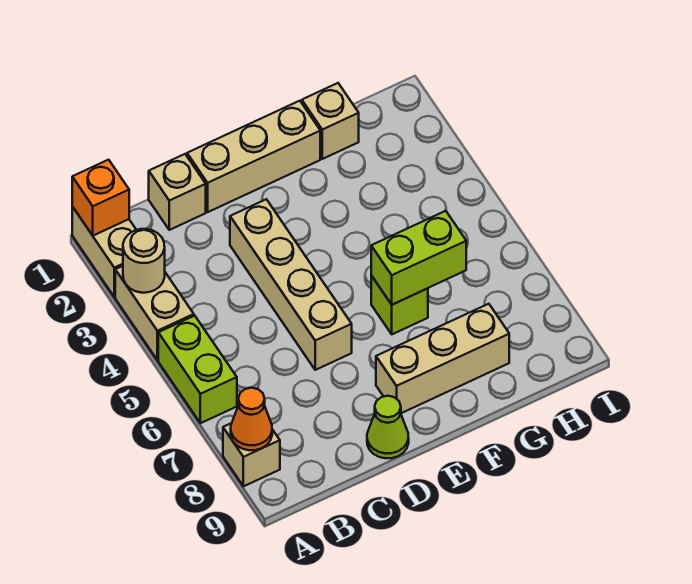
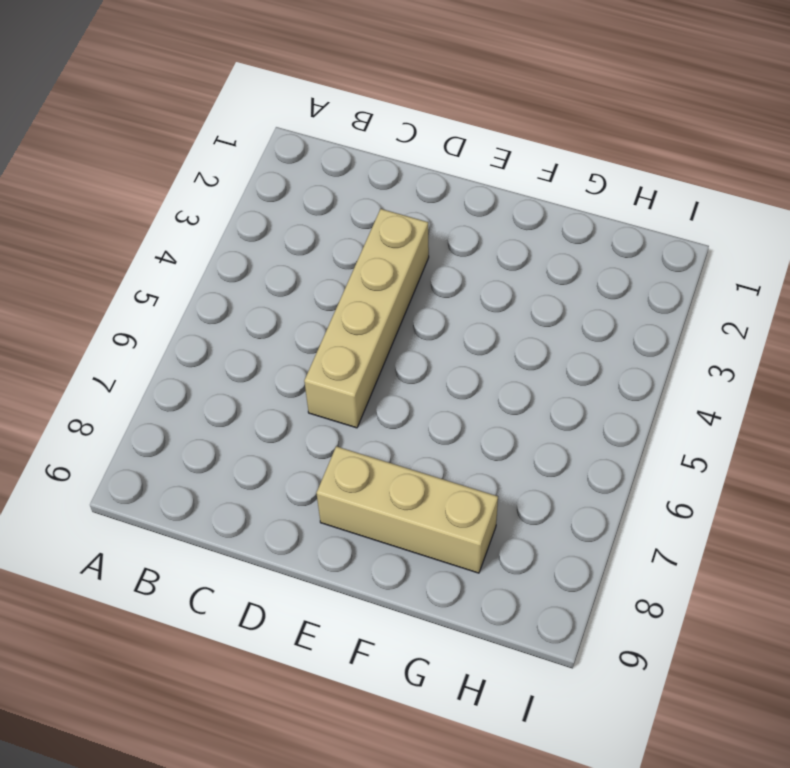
none -> tan brick A1:A2 level 1
none -> tan brick A3:A4 level 1
none -> lime brick A5:A6 level 1

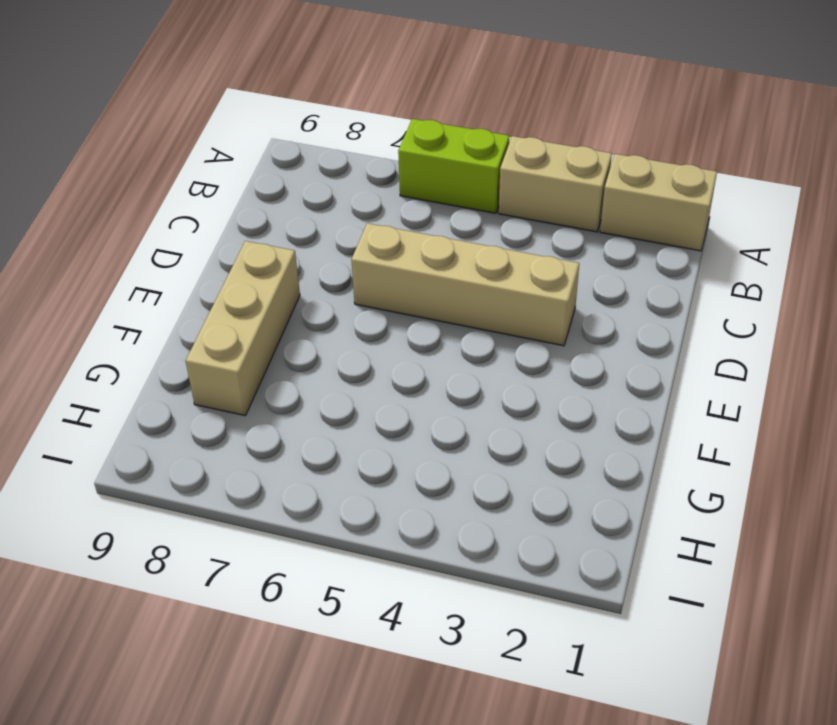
none -> tan brick A8 level 1
none -> tan brick C1 level 1
none -> tan brick D1:F1 level 1

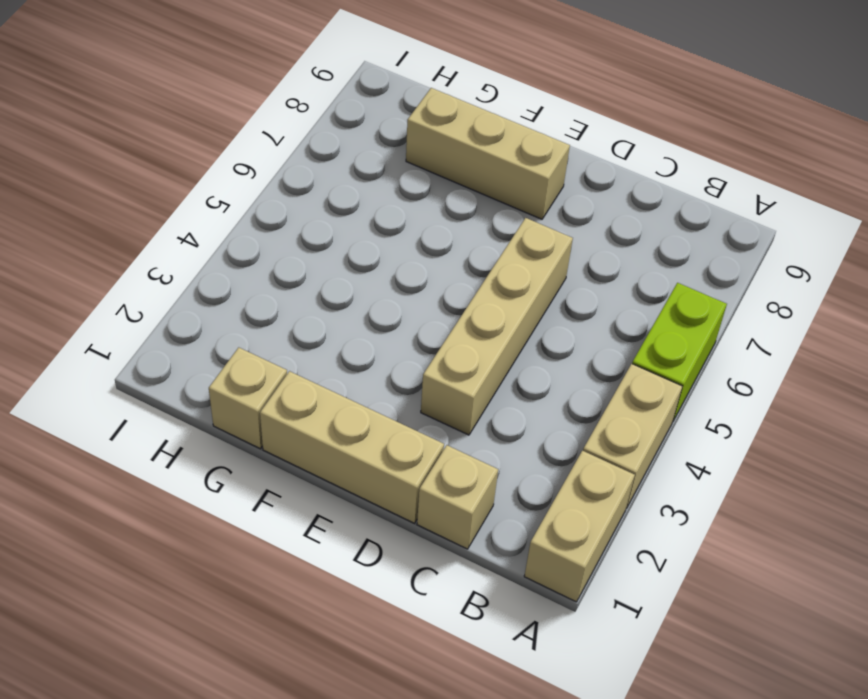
none -> tan brick A8 level 1
none -> lime cone D9 level 1
none -> lime brick F6 level 1

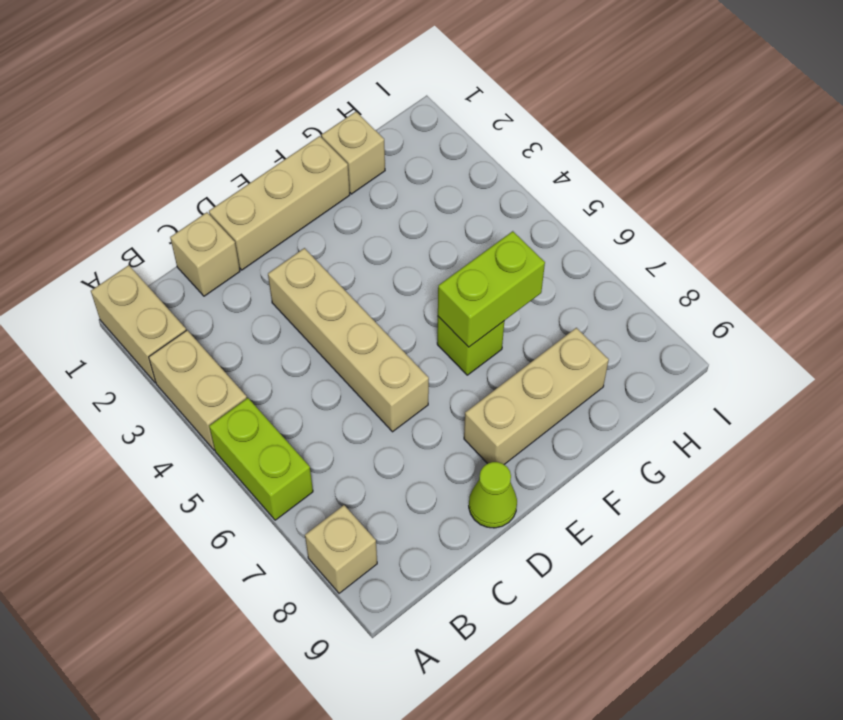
none -> orange brick A1 level 2
none -> tan round brick A3 level 2
none -> orange cone A8 level 2

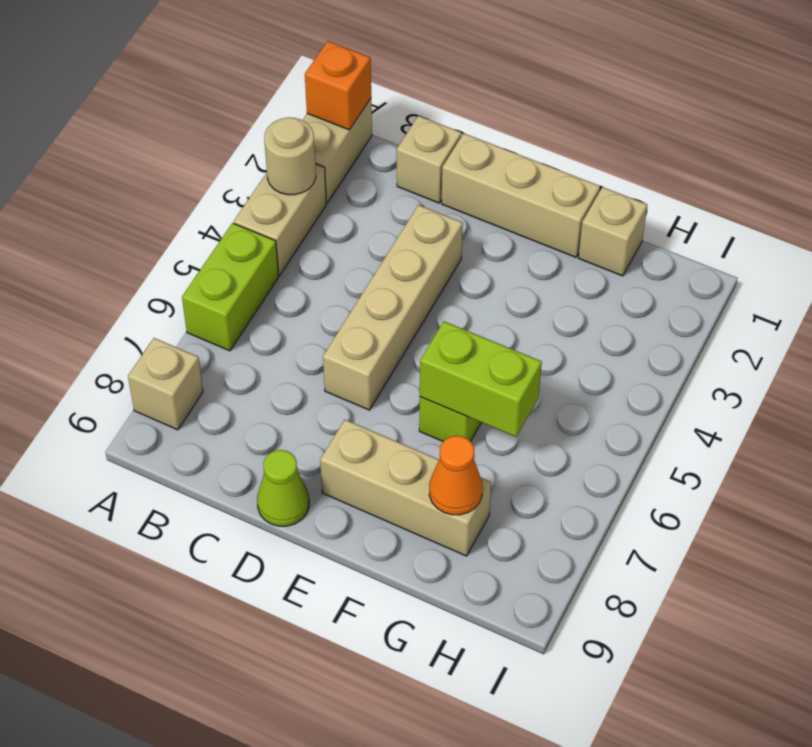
orange cone G8 level 2 -> orange cone A8 level 2

